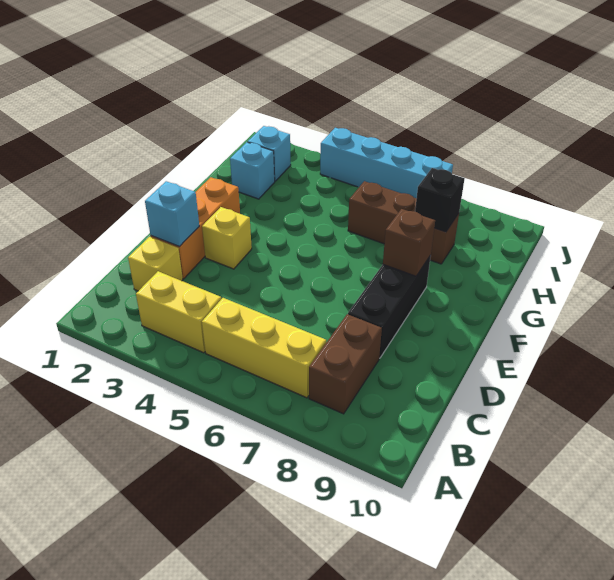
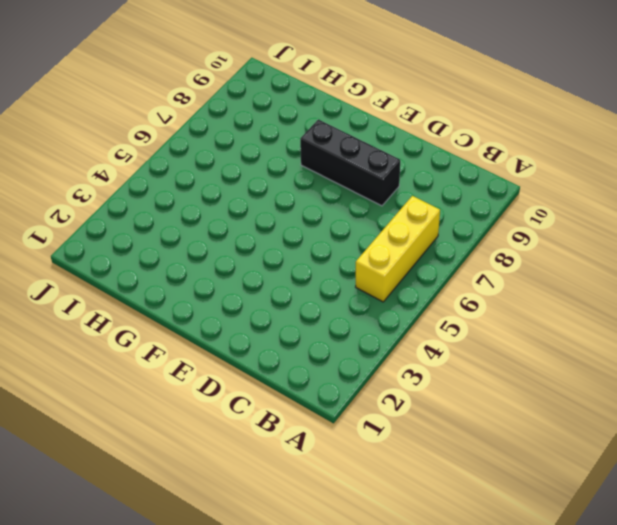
none -> yellow brick B3:B4 level 1
none -> brown brick B8:C8 level 1
none -> yellow brick C2 level 1

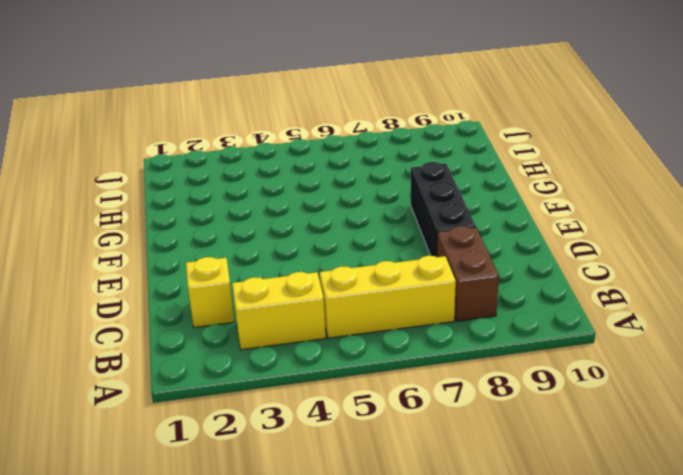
none -> orange brick D2:F2 level 1
none -> yellow brick E3 level 1
none -> cyan brick H2 level 1

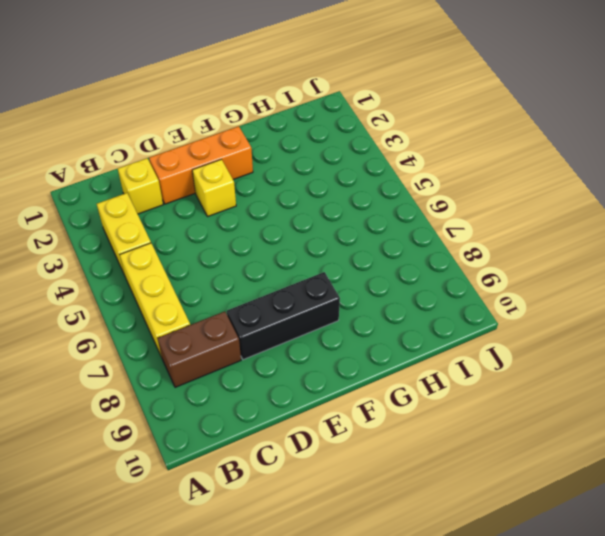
none -> cyan brick H2 level 1
none -> brown brick H6:H8 level 1
none -> cyan brick I2 level 1

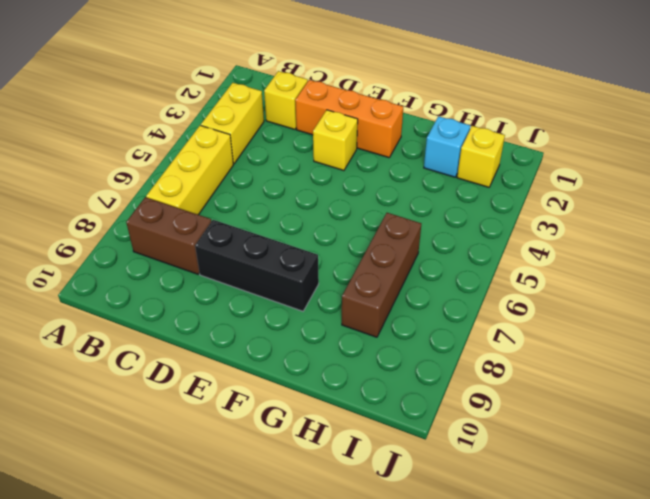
yellow brick I2 level 1 -> cyan brick I2 level 1
none -> cyan brick J4:J7 level 1
none -> cyan brick D2 level 2
none -> brown brick F8 level 2

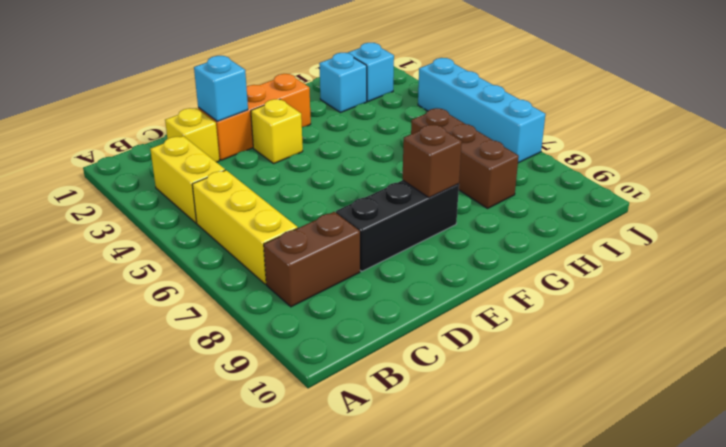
none -> black brick H8 level 2

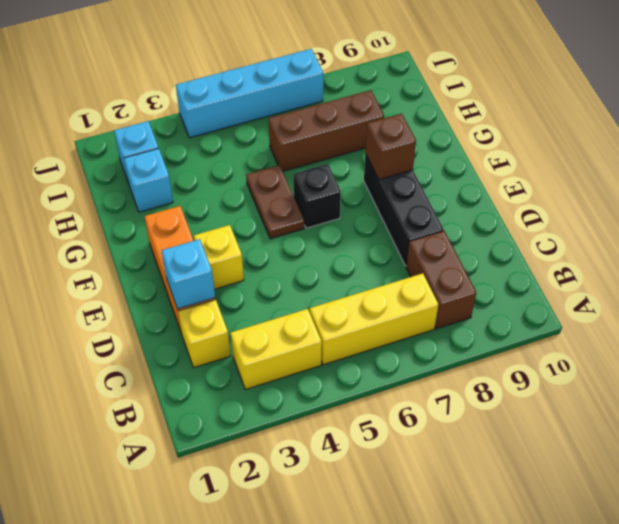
brown plate F5:G5 level 1 -> none
black brick F6 level 1 -> black brick H8 level 2

